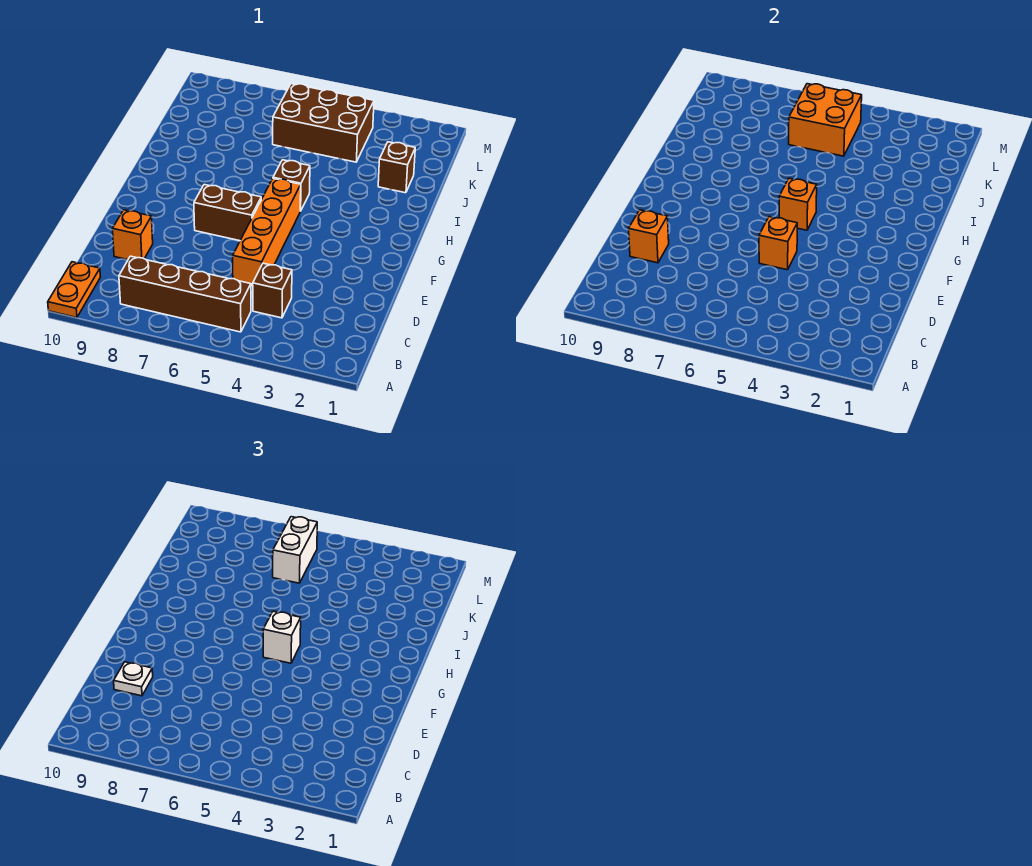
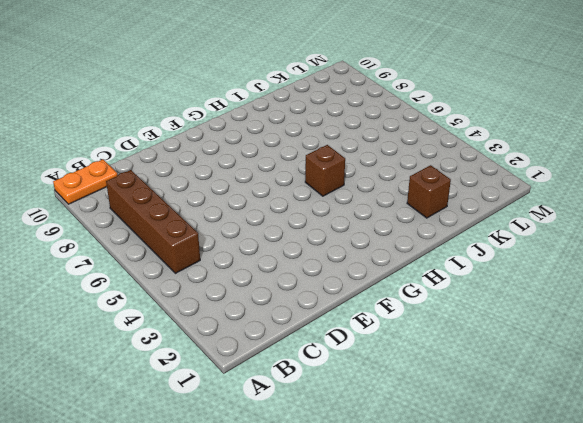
none -> brown brick C4 level 1
none -> orange brick D5:G5 level 1
none -> orange brick D9 level 1

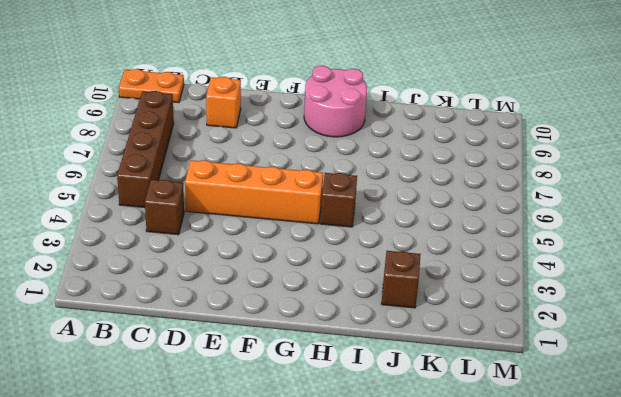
pink round brick G9:H10 level 1 -> none
none -> brown brick F6:F7 level 1
none -> brown brick K4:L6 level 1
none -> orange brick D9 level 2

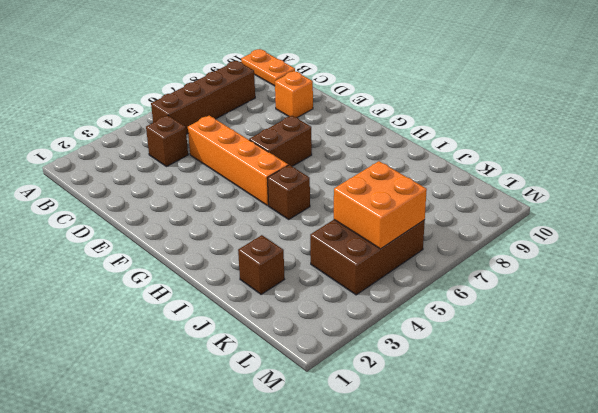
none -> orange brick D9 level 2
none -> orange brick E5 level 2
none -> orange brick G5 level 2

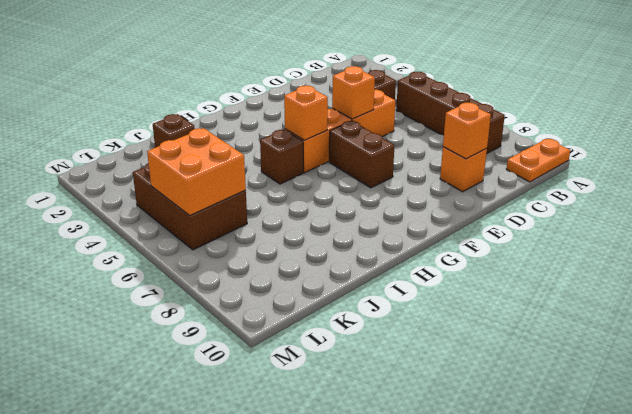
none -> white plate D9 level 3
none -> white brick G5 level 3
none -> white brick K6:L6 level 3

